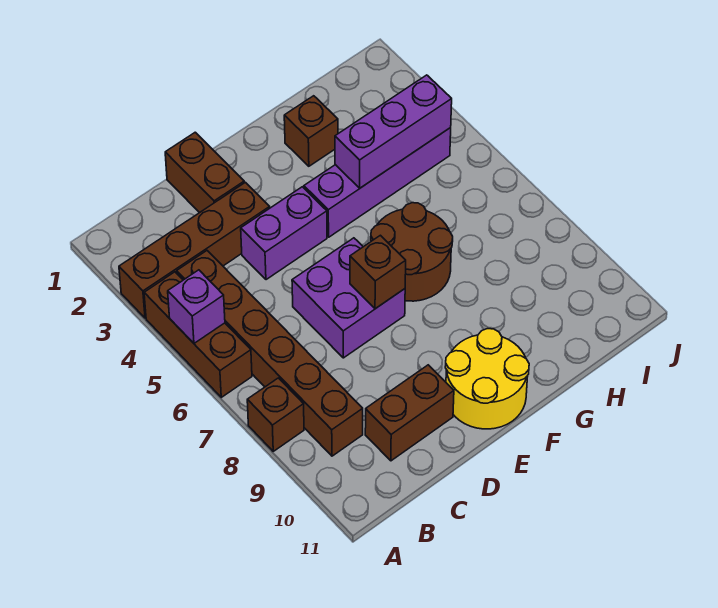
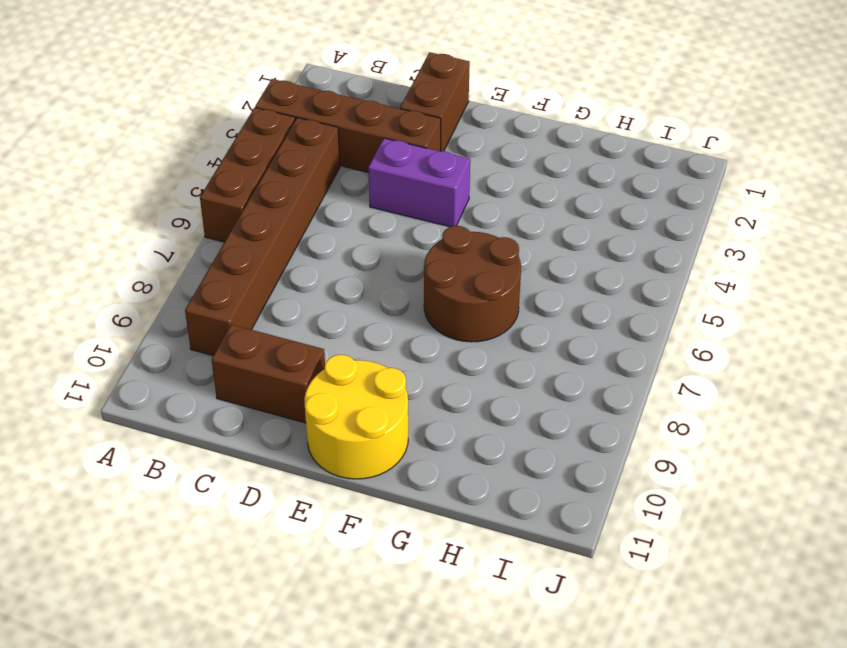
none -> brown brick A8 level 1
none -> purple brick D6:E7 level 1
none -> purple brick F4:I4 level 1

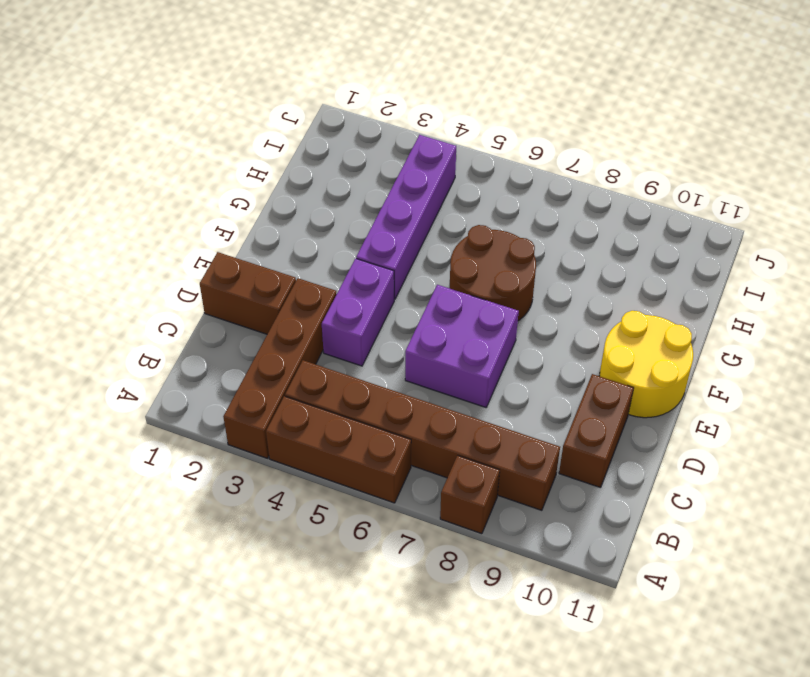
none -> brown brick G2 level 1
none -> purple brick A5 level 2
none -> brown brick E7 level 2

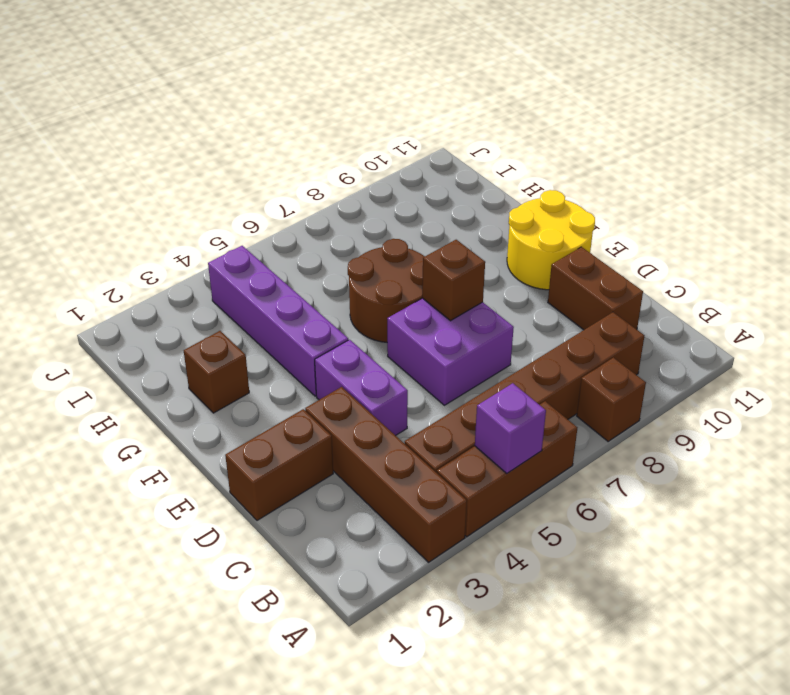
none -> purple brick G4:I4 level 2

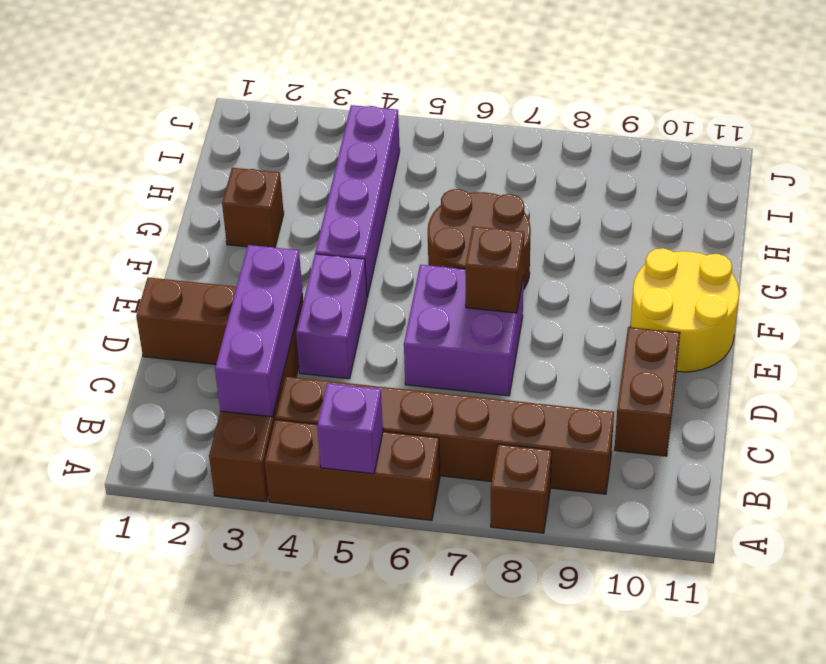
purple brick B3:D3 level 2 -> purple brick G4:I4 level 2

